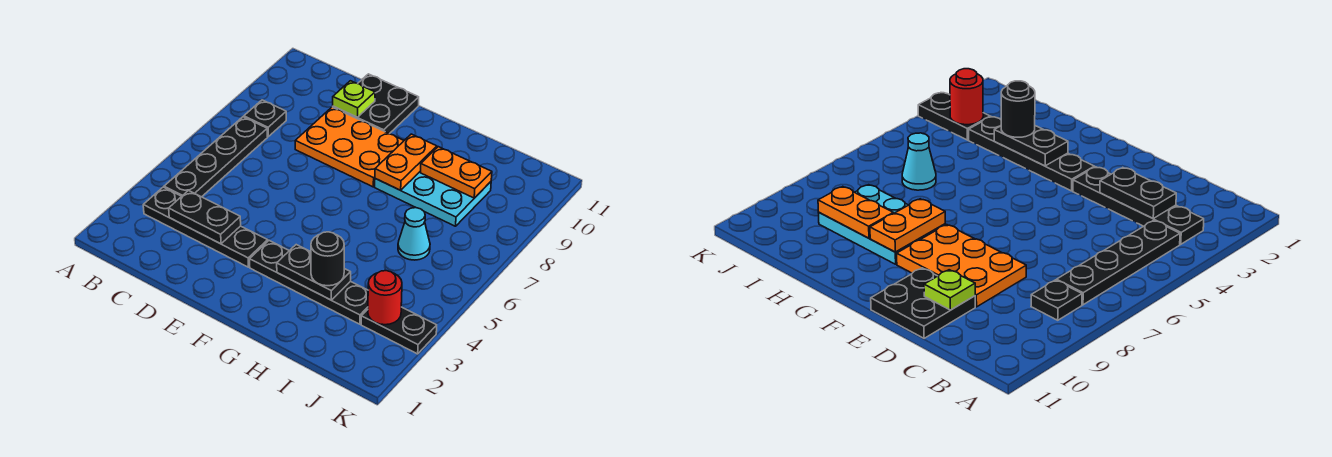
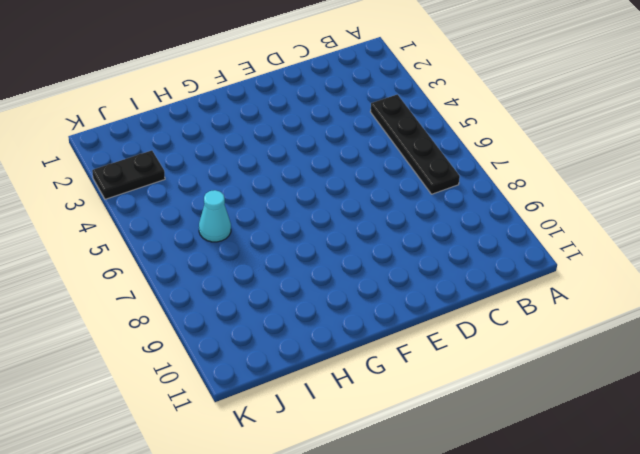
none -> black plate B3:E3 level 1
none -> black plate B8 level 1
none -> orange plate D8:F9 level 1

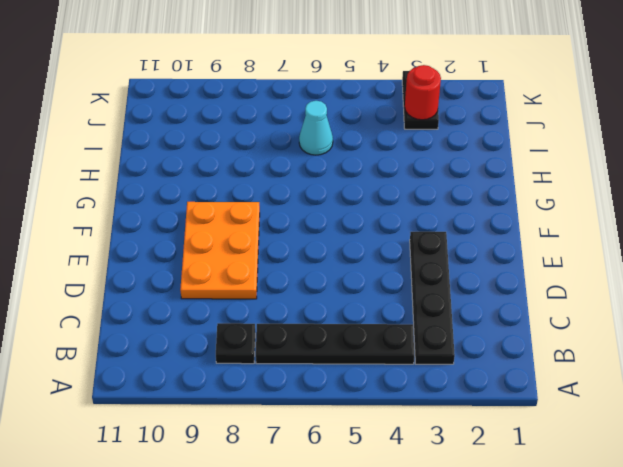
none -> black plate D10:E11 level 1
none -> black plate F3:I3 level 1
none -> cyan plate G8:I9 level 1

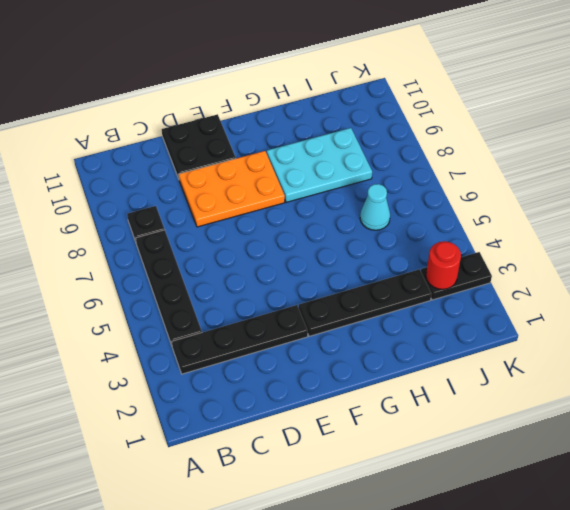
none -> black plate C3:D3 level 2
none -> lime plate D10 level 2
none -> black plate G3:H3 level 2

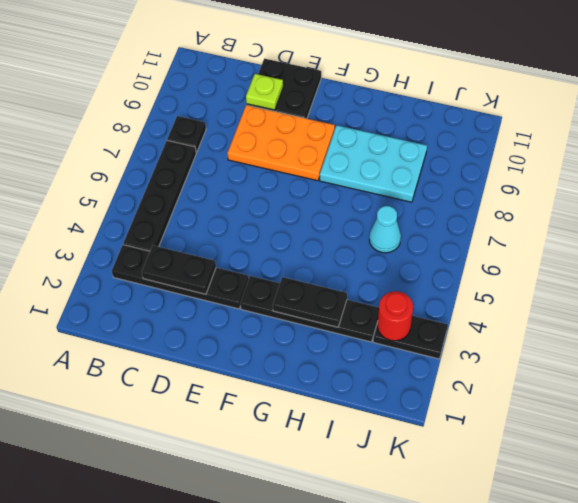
none -> orange plate G8:G9 level 2
none -> orange plate H9:I9 level 2
none -> black round brick H3 level 3

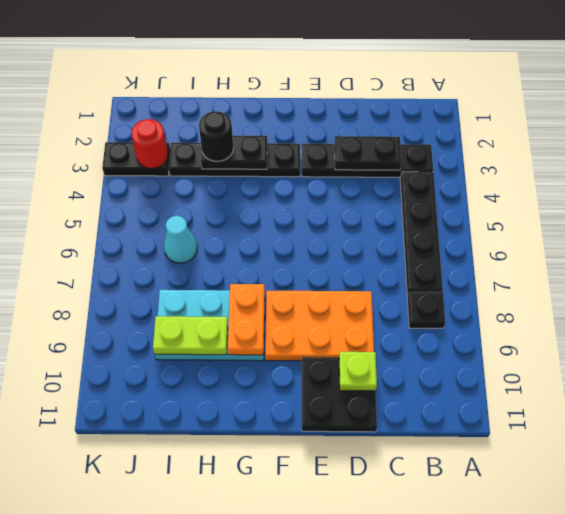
lime plate H9:I9 level 2 -> orange plate H9:I9 level 2

